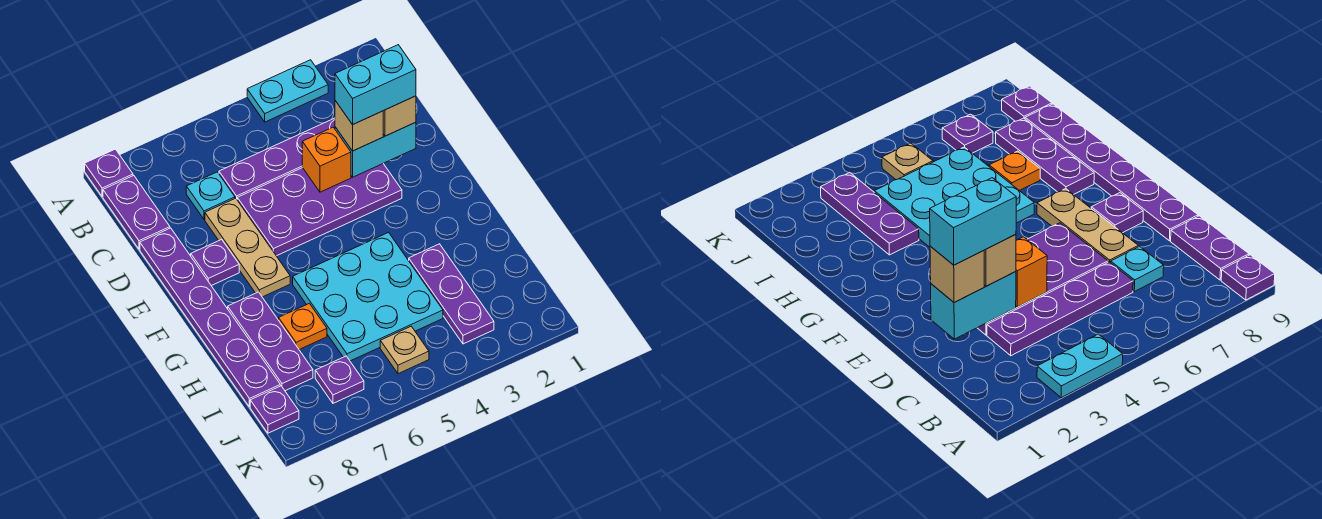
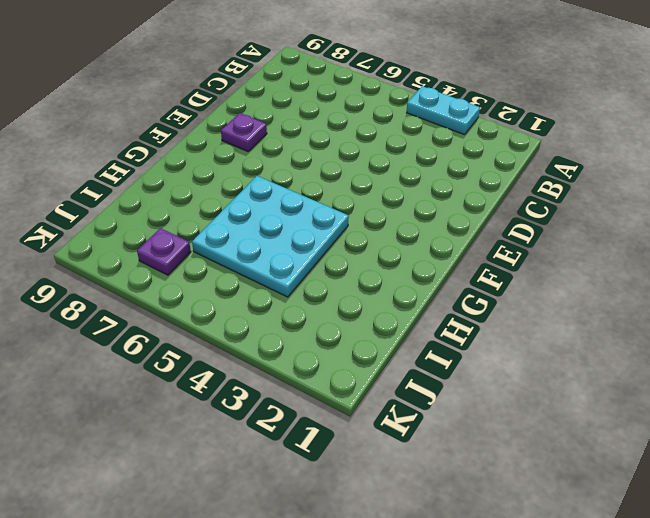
none -> purple plate A9 level 1
none -> purple plate B9:C9 level 1
none -> purple plate C3:C6 level 1

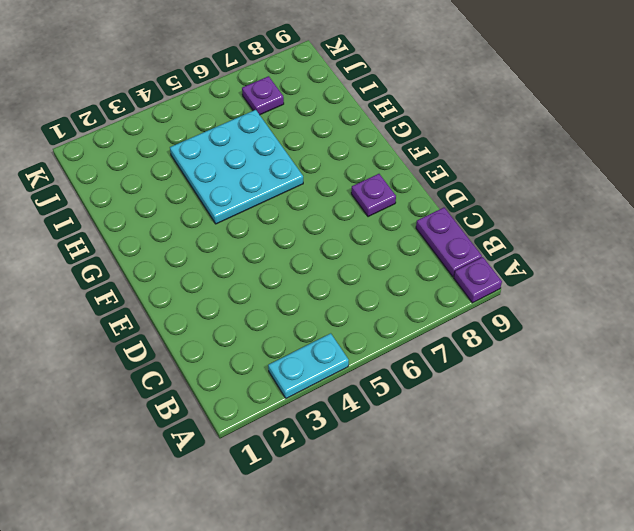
none -> purple plate C3:C6 level 1
none -> cyan plate C7 level 1
none -> purple plate D3:E6 level 1

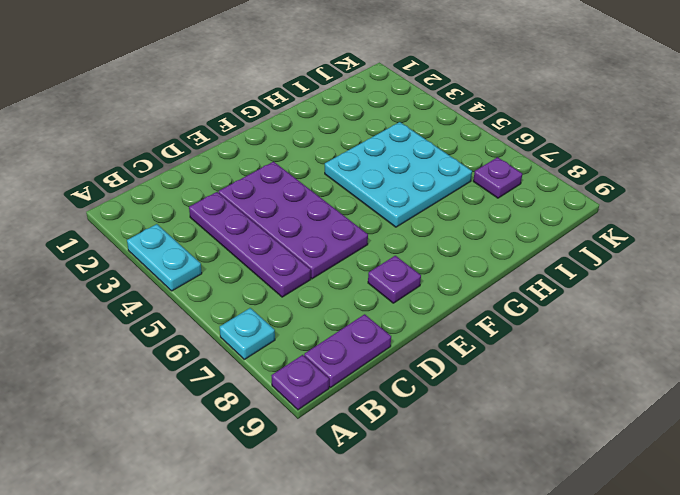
cyan plate A7 level 1 -> cyan plate C7 level 1
none -> tan plate D7:F7 level 1
none -> purple plate D9:I9 level 1
none -> purple plate G8:I8 level 1

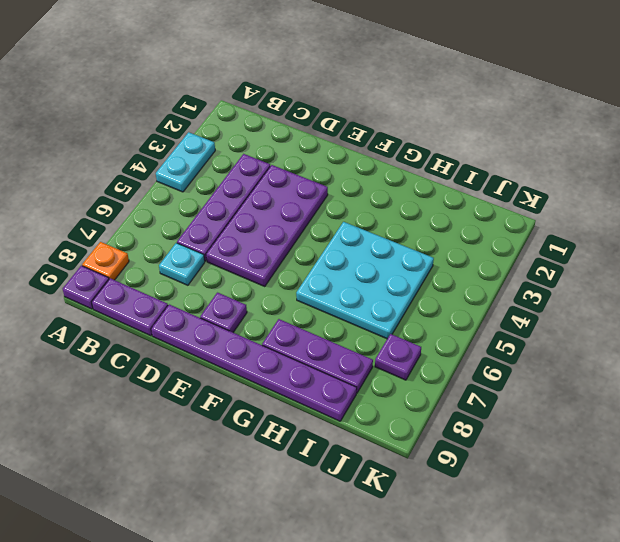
orange plate A8 level 1 -> orange plate H7 level 1
none -> tan plate D7:F7 level 1
none -> purple plate H3:J3 level 1
none -> tan plate J5 level 1

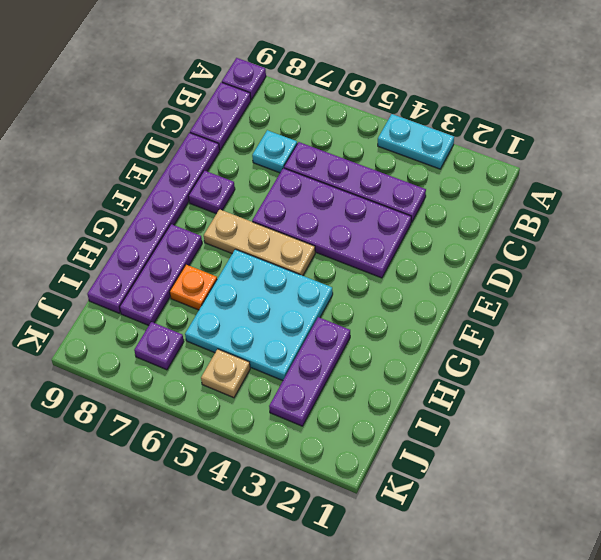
tan plate F5:F7 level 1 -> tan plate D7:F7 level 1
none -> purple plate J9 level 1
none -> cyan brick D2:D3 level 2
none -> orange brick D4 level 2

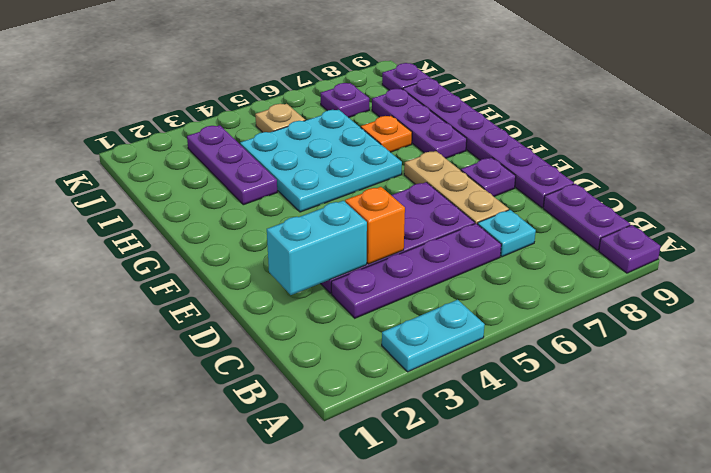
none -> tan brick D2 level 3
none -> tan brick D3 level 3
none -> cyan brick D2:D3 level 4

